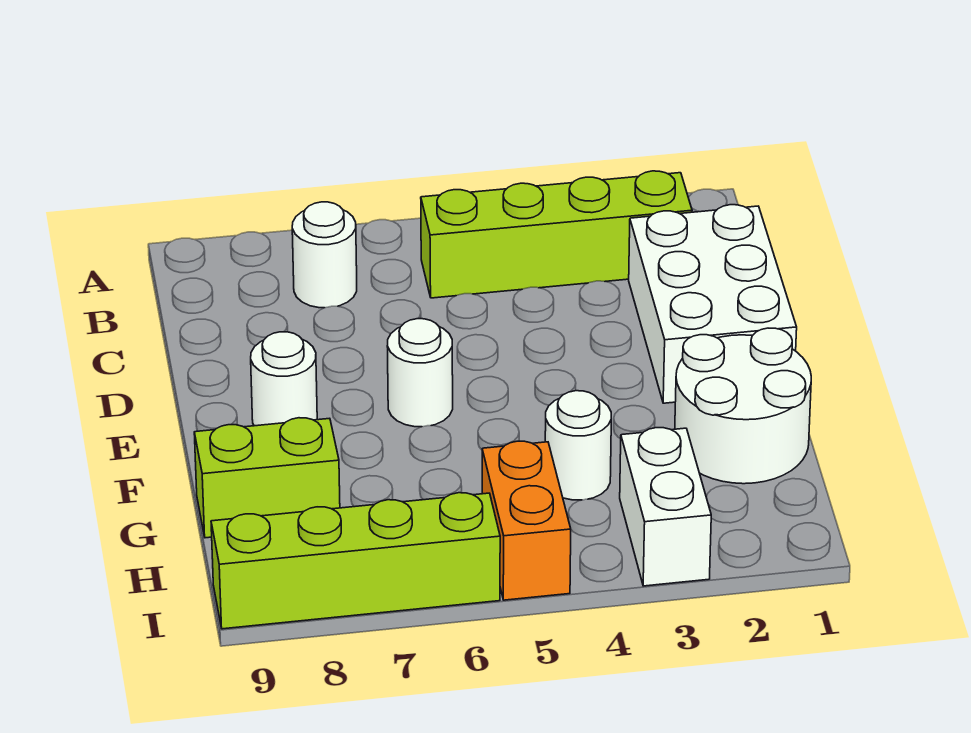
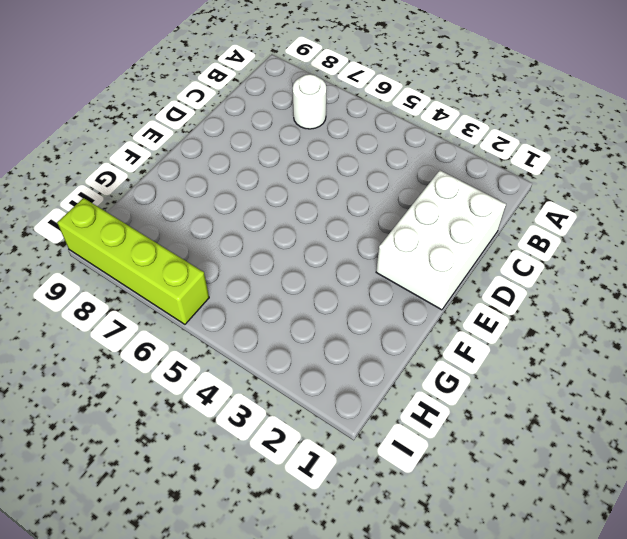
none -> lime brick B2:B5 level 1
none -> white round brick E6 level 1

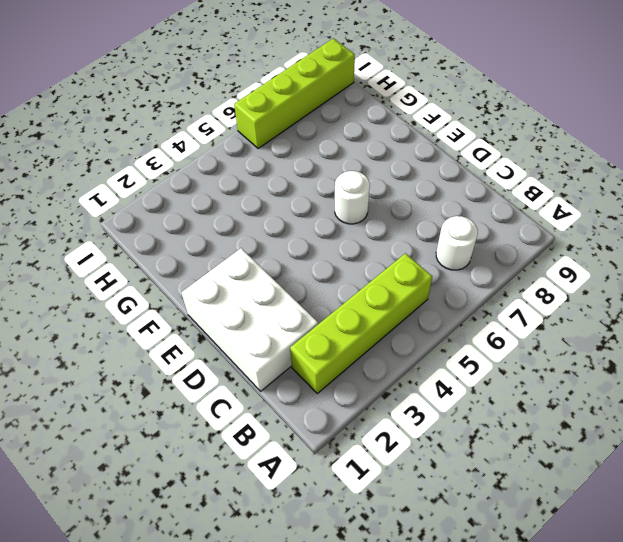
none -> white round brick E8 level 1
none -> white round brick F1:G2 level 1

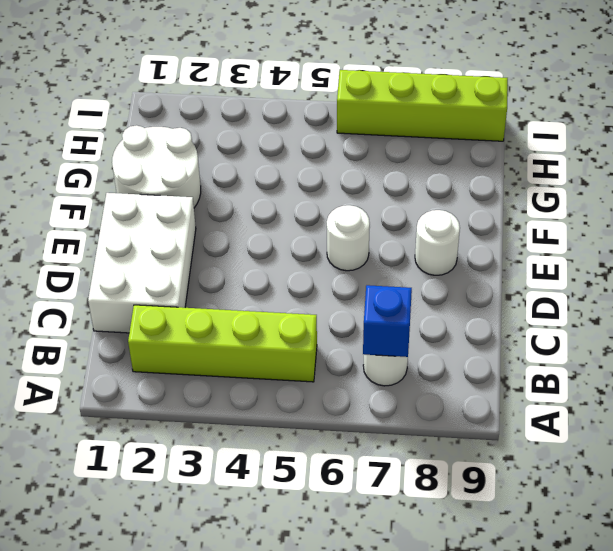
blue brick B7 level 2 -> none
none -> white round brick G4 level 1
none -> lime brick G8:G9 level 1

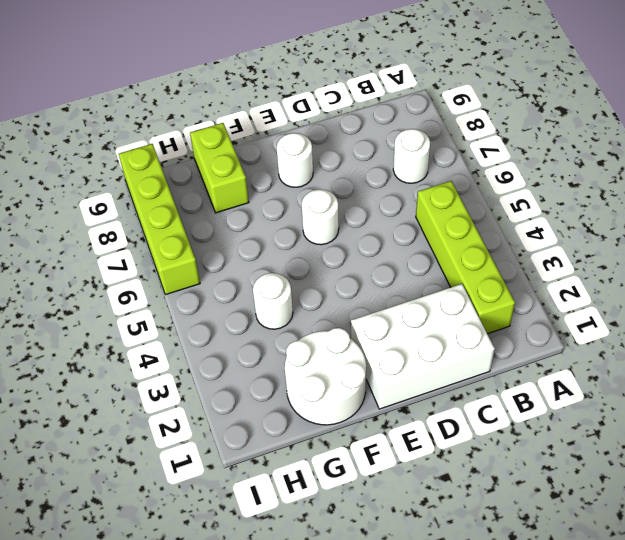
none -> white brick H3:I3 level 1
none -> orange brick H5:I5 level 1

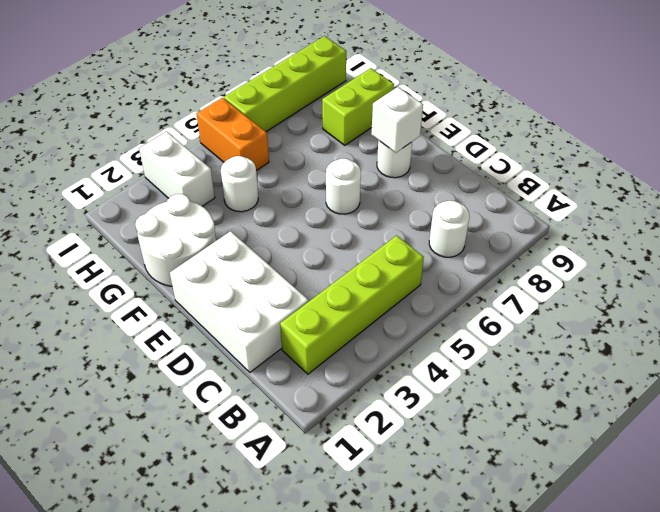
white brick E8 level 2 -> none

